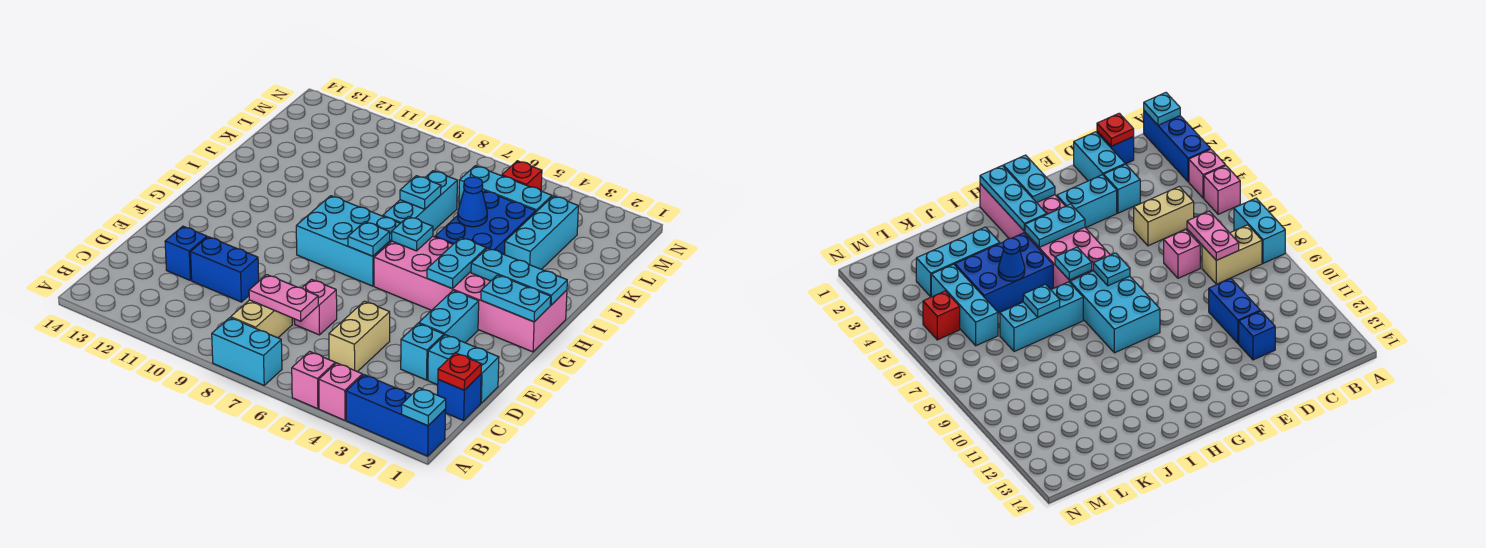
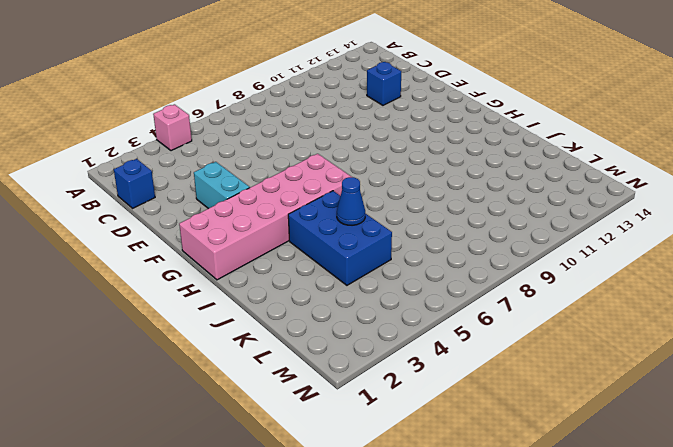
none -> blue brick A1:A3 level 1
none -> pink brick A5 level 1
none -> cyan brick A7:A8 level 1
none -> tan brick B8:C8 level 1

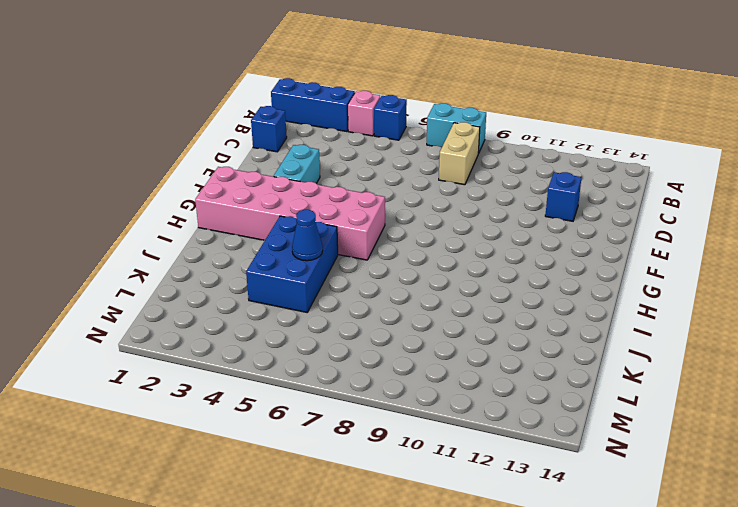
blue brick A5 level 1 -> pink brick A5 level 1
none -> tan brick C5:D5 level 1
none -> cyan brick D1:D2 level 1
none -> cyan brick D3 level 1
none -> pink brick D7 level 1

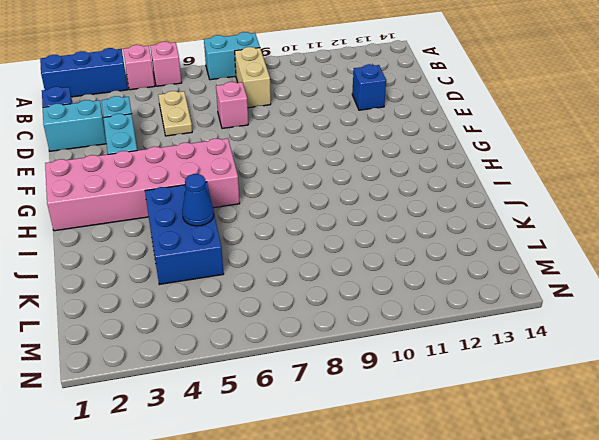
tan plate C5:D5 level 1 -> tan brick C5:D5 level 1
none -> blue brick D10:D11 level 1
none -> cyan brick G7:H9 level 1
none -> cyan brick I7:K7 level 1
none -> cyan brick J3:L3 level 1

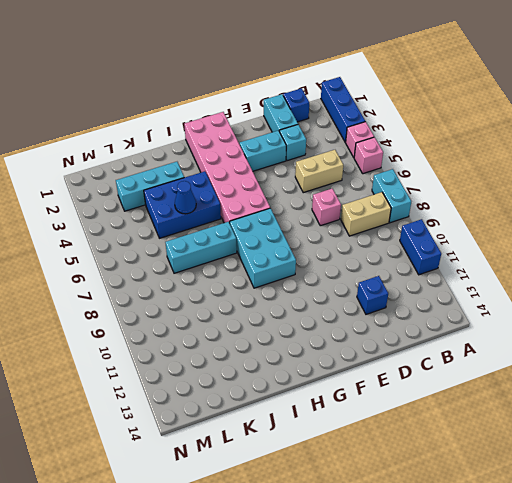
blue brick A10:A11 level 1 -> blue brick D10:D11 level 1
none -> cyan brick L4:L6 level 1
none -> red brick M5 level 1
none -> cyan plate A1 level 2
none -> red plate C1 level 2

